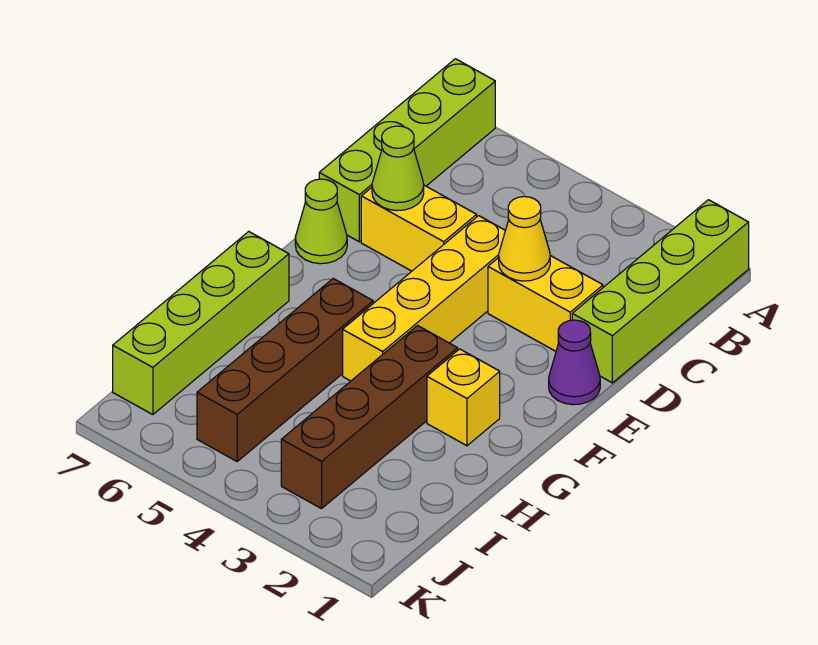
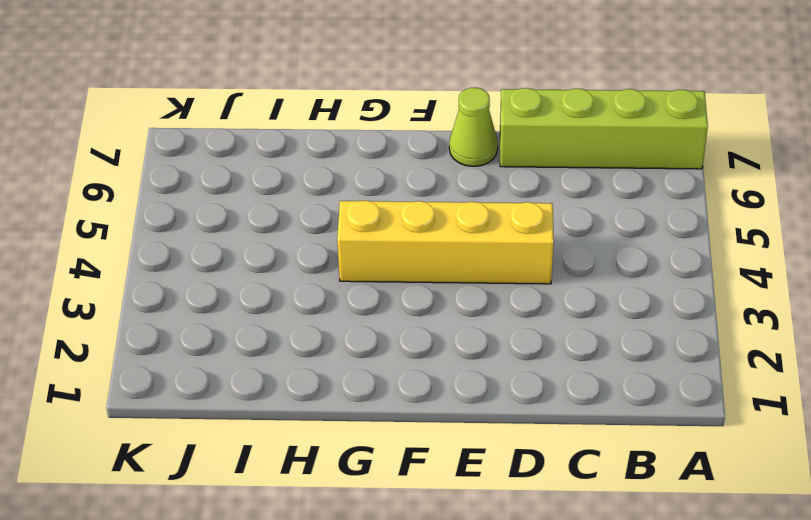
none -> lime brick A1:D1 level 1
none -> yellow brick D2:D3 level 1
none -> yellow brick D5:D6 level 1

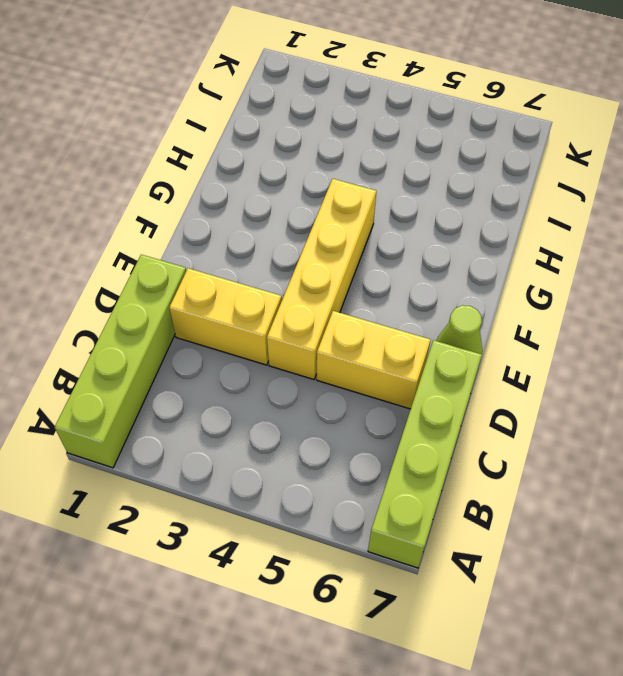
none -> purple cone E1 level 1
none -> yellow brick G2 level 1
none -> brown brick G3:J3 level 1

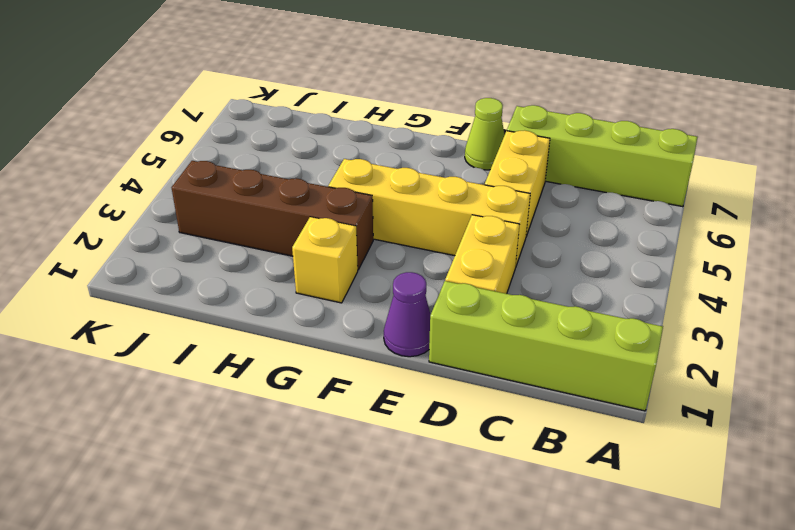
none -> brown brick G5:J5 level 1
none -> lime brick G7:J7 level 1
none -> yellow cone D3 level 2

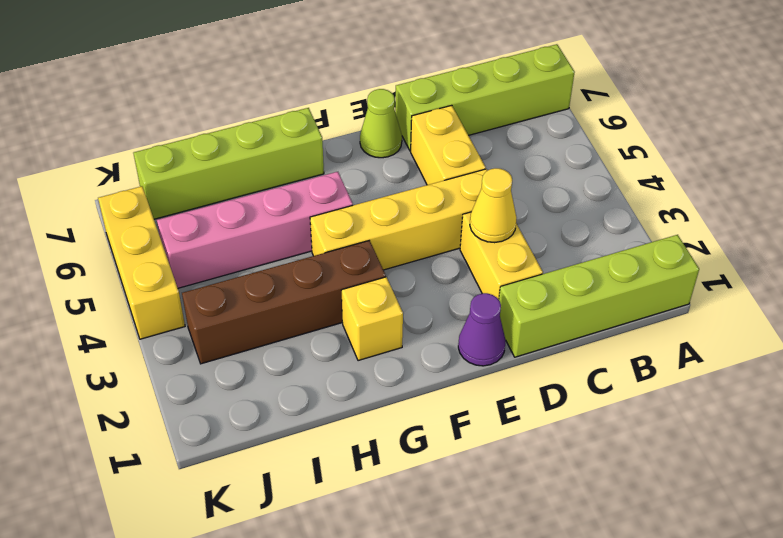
pink brick G5:J5 level 1 -> brown brick G5:J5 level 1
yellow brick K4:K6 level 1 -> none
none -> lime cone D6 level 2

